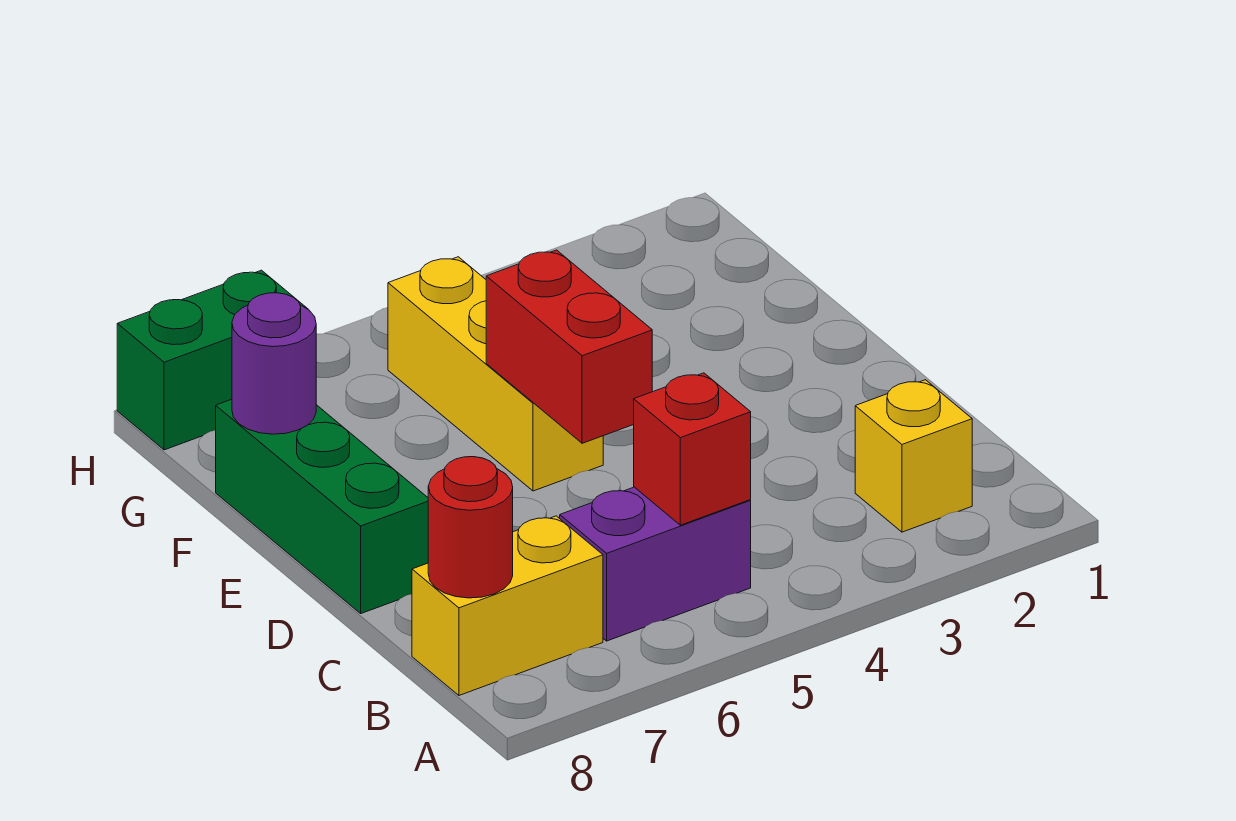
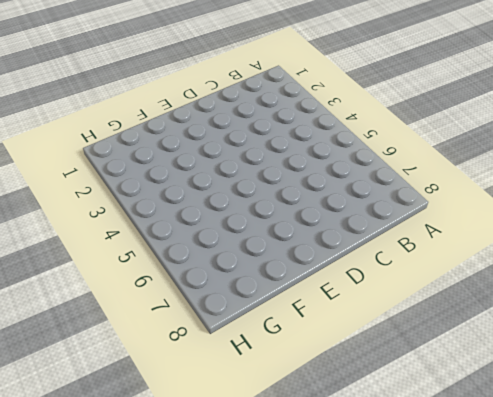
none -> yellow brick B2 level 1
none -> purple brick B5:B6 level 1

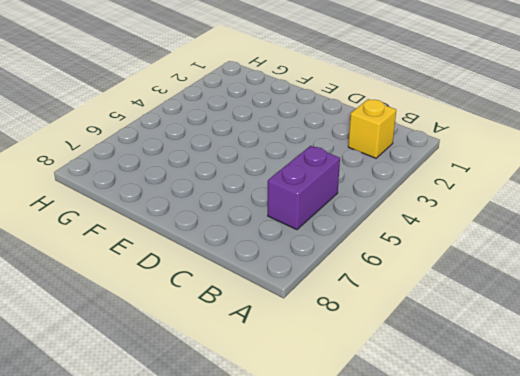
none -> yellow brick B7:B8 level 1
none -> green brick D8:F8 level 1

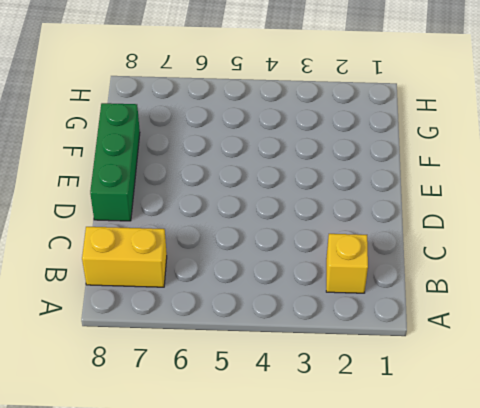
none -> purple brick B5:B6 level 1
none -> yellow brick E5:G5 level 1

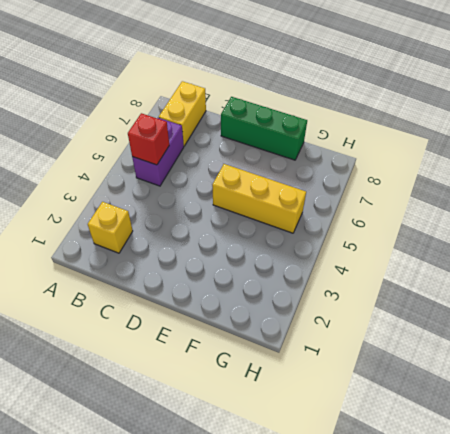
none -> green brick H7:H8 level 1
none -> red round brick B8 level 2

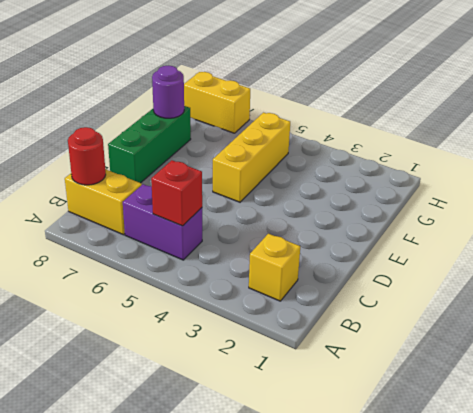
yellow brick H7:H8 level 1 -> green brick H7:H8 level 1
none -> red brick D5:E5 level 2

